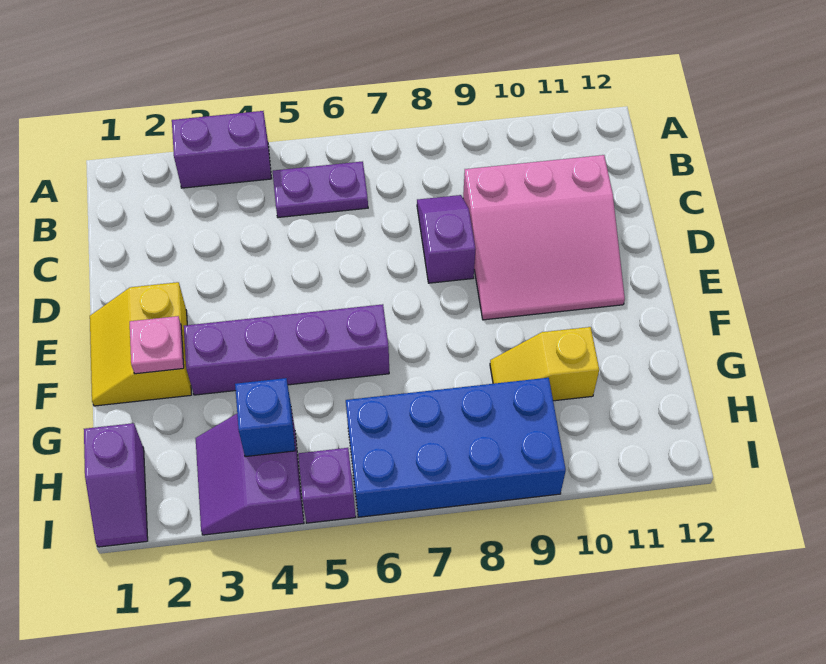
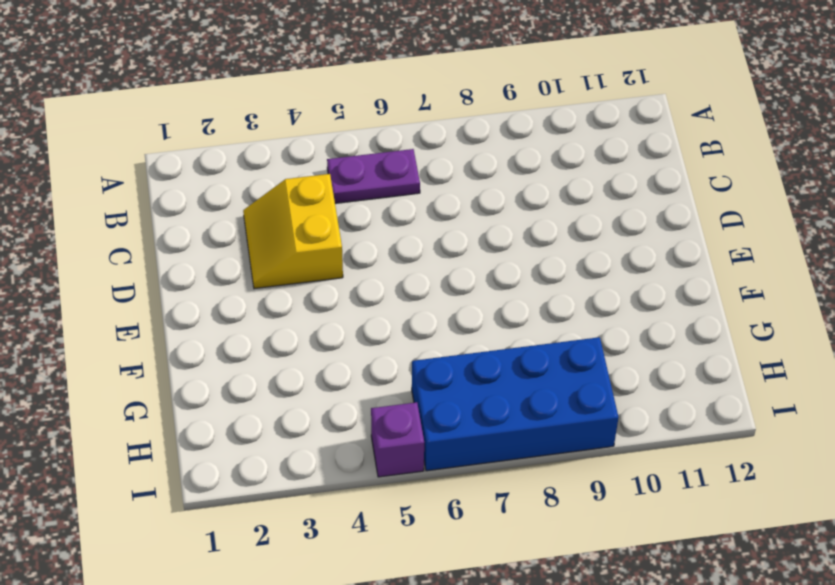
yellow slope C3:D4 level 1 top 4 -> yellow slope E1:F2 level 1 top 2
none -> purple brick A3:A4 level 1
none -> purple slope C8:D8 level 1 top D
none -> pink slope C9:E11 level 1 top C

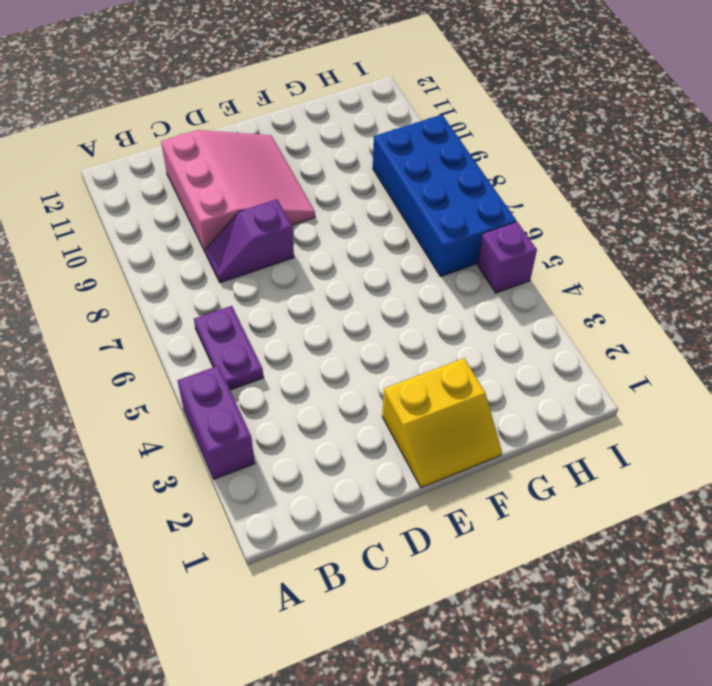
none -> purple brick F3:F6 level 1
none -> yellow slope G9:G10 level 1 top 10
none -> purple slope H1:I1 level 1 top H

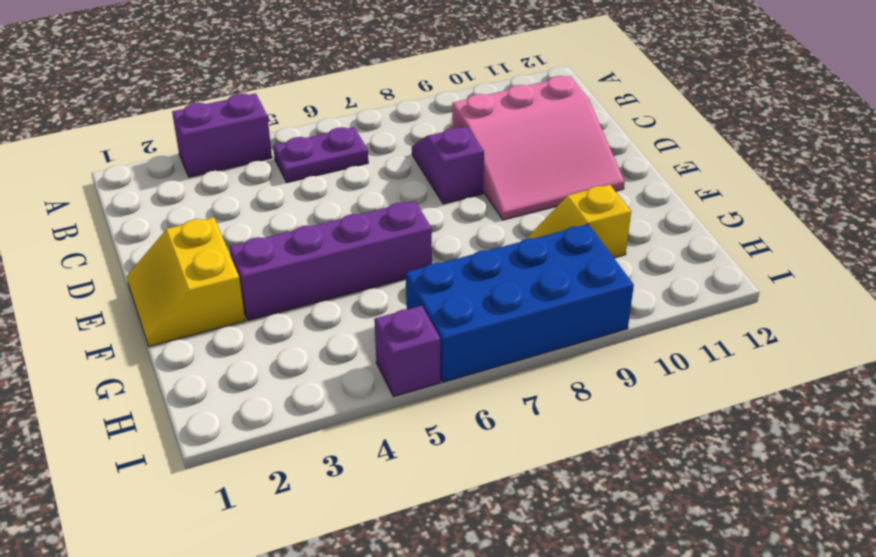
none -> purple slope H1:I1 level 1 top H
none -> purple slope H3:I4 level 1 top 4
none -> pink plate F2 level 2

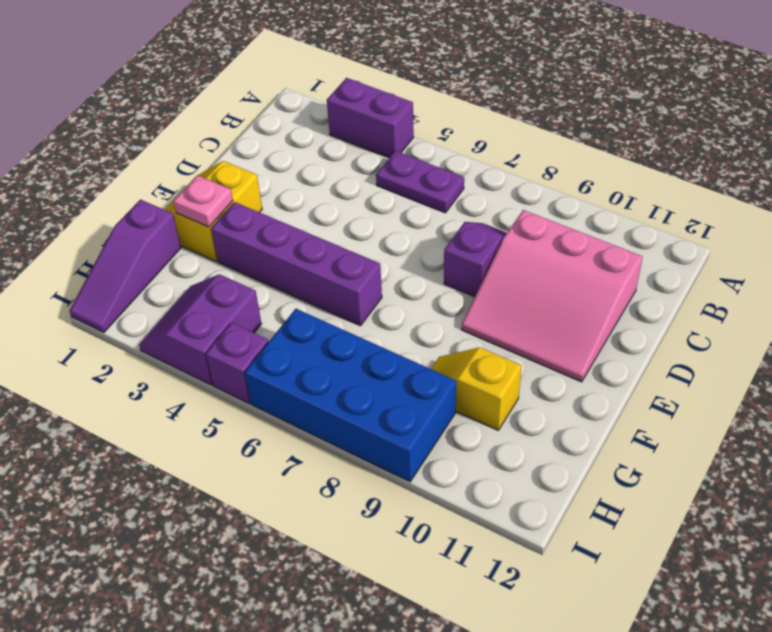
purple slope G1:I1 level 1 top G -> purple slope H1:I1 level 1 top H
none -> blue brick H4 level 2

